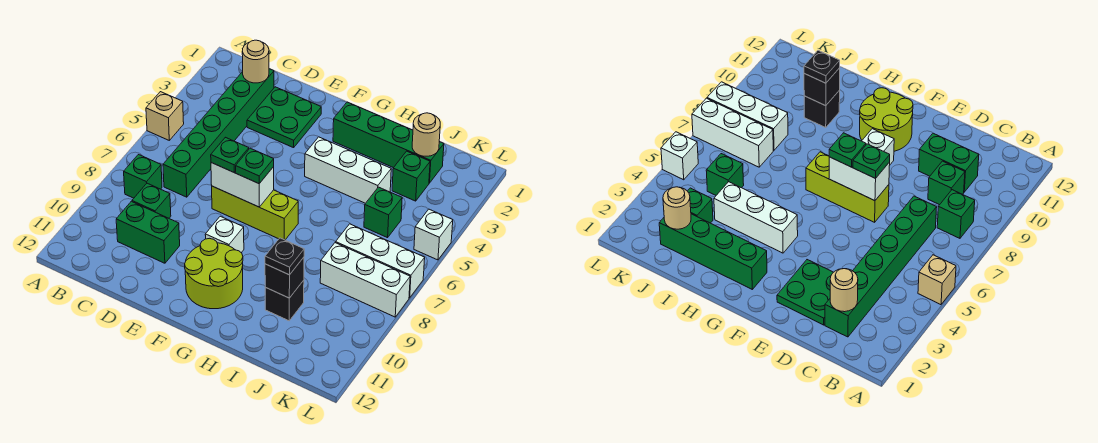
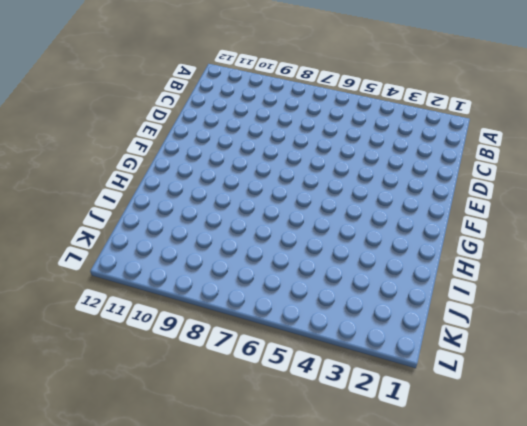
none -> tan brick A5 level 1
none -> green brick B8 level 1
none -> green brick C2:C7 level 1

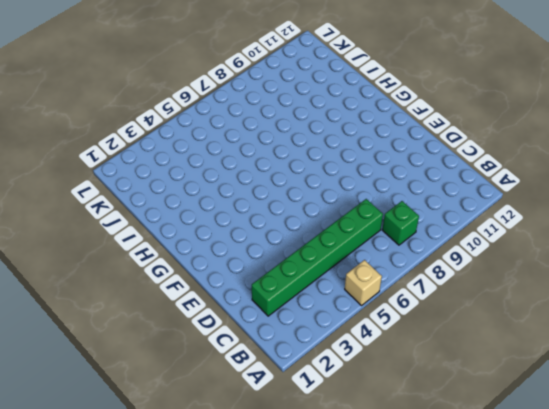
none -> green brick C9 level 1
none -> green brick C10:D10 level 1
none -> green plate D2:E3 level 1

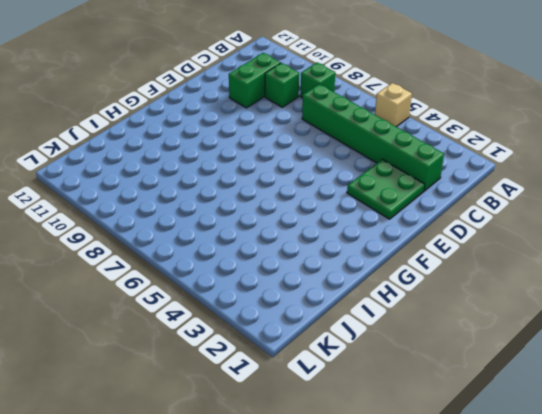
none -> lime brick E7:G7 level 1
none -> white brick F9 level 1
none -> lime round brick F10:G11 level 1

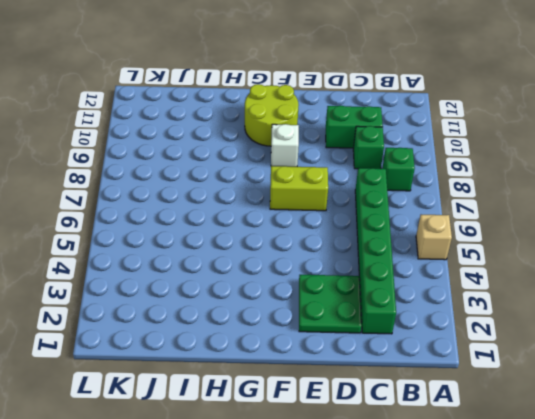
lime brick E7:F7 level 1 -> lime brick E7:G7 level 1
none -> green brick G2:J2 level 1
none -> white brick G4:I4 level 1
none -> black brick I10 level 1

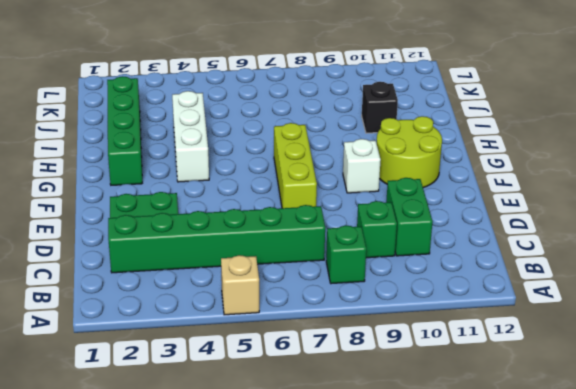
none -> green brick J3 level 1
none -> green brick J5 level 1
none -> white brick J7:L7 level 1

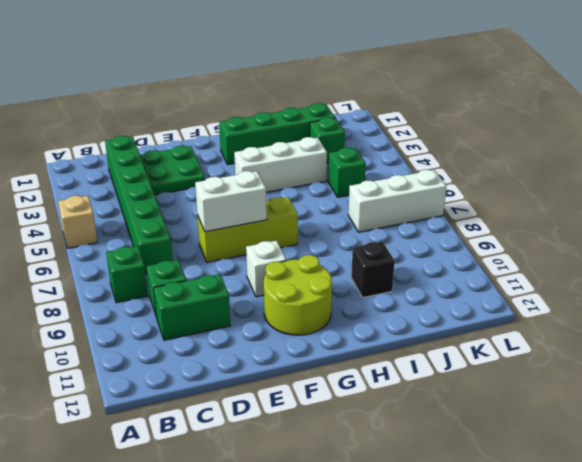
none -> white brick J8:L8 level 1
none -> white brick L5 level 1
none -> tan round brick C2 level 2

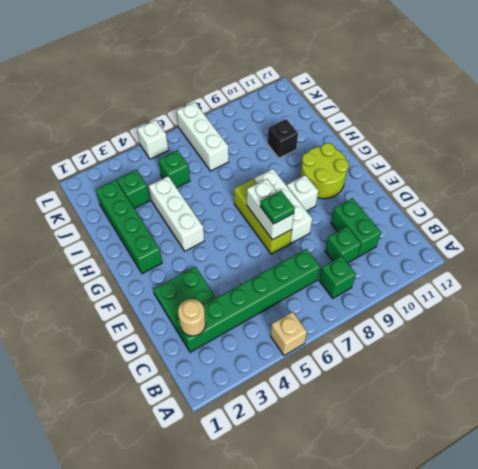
white brick E8:G8 level 1 -> white brick J8:L8 level 1
none -> black brick I10 level 2
none -> tan round brick J2 level 2
none -> green plate F7 level 3

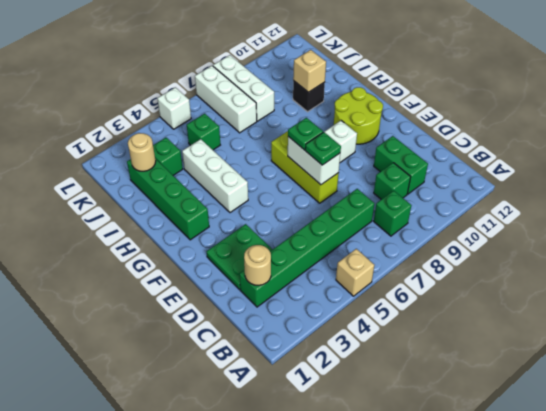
tan brick I10 level 2 -> black brick I10 level 2
none -> black plate I10 level 3

